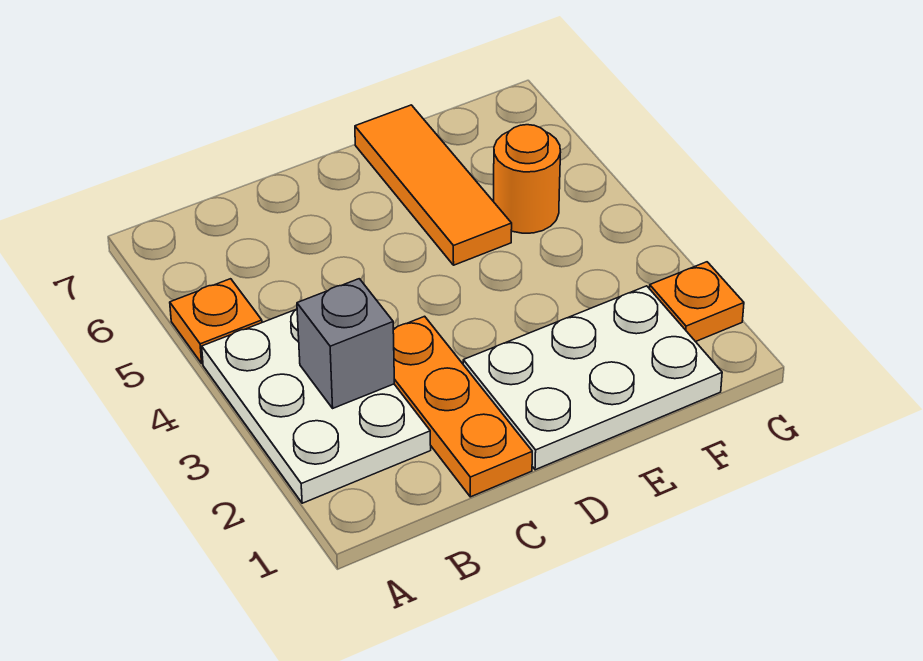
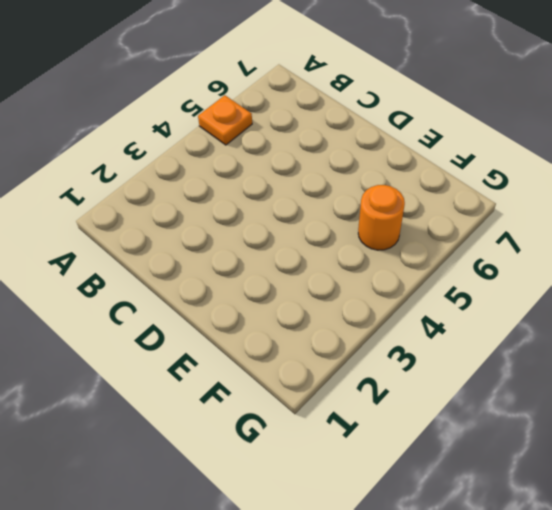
none -> white plate A2:B4 level 1
none -> orange plate C1:C3 level 1

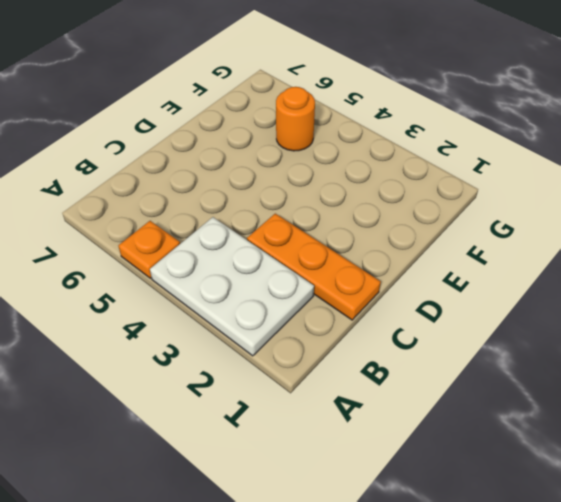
none -> white plate D1:F2 level 1
none -> orange tile E5:E7 level 1

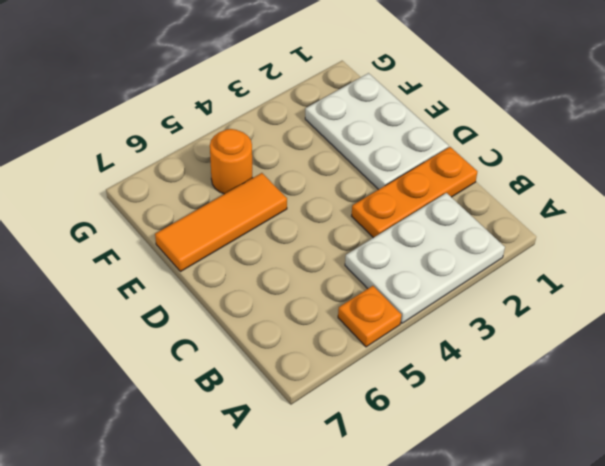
none -> orange plate G2 level 1
none -> grey brick B3 level 2

